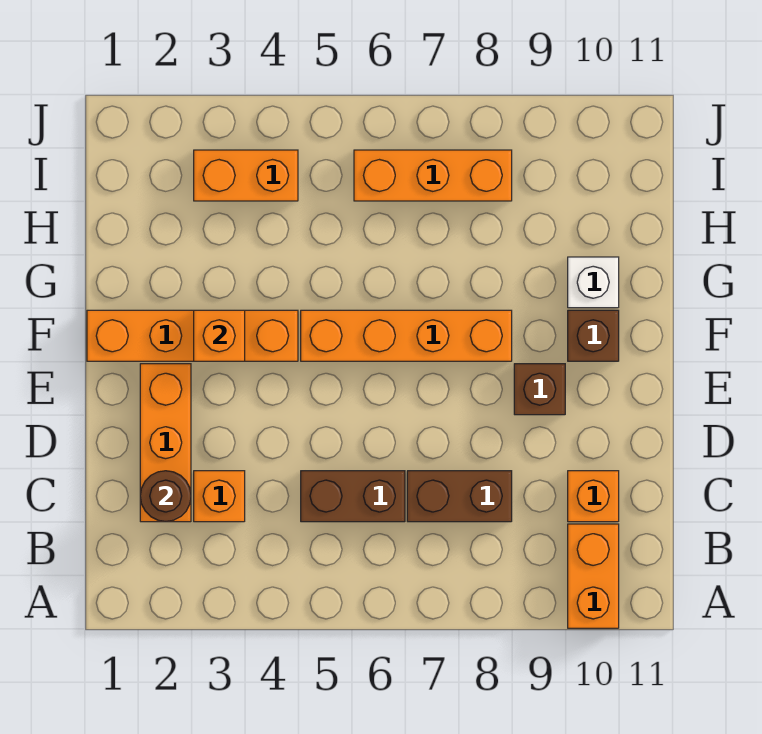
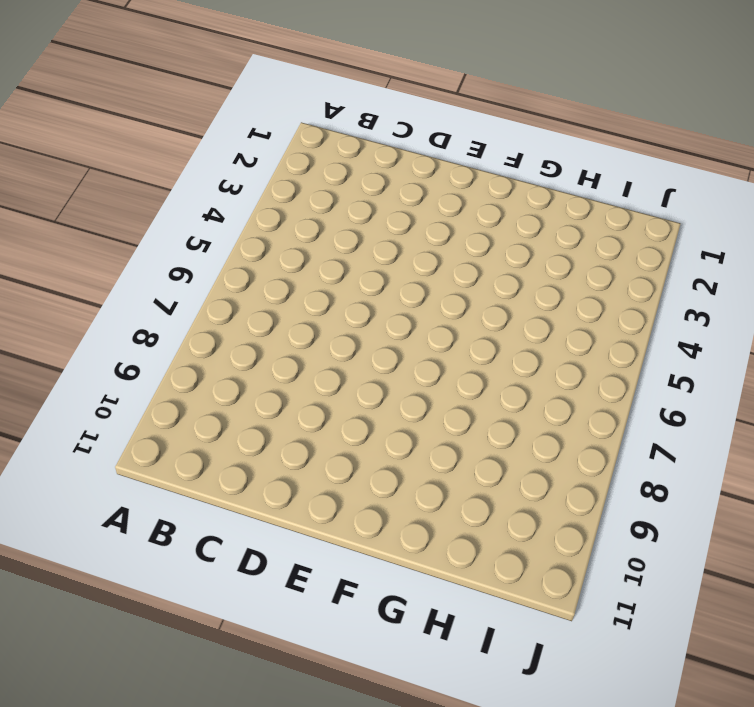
none -> orange brick A10:B10 level 1
none -> orange brick C2:E2 level 1
none -> orange brick C3 level 1

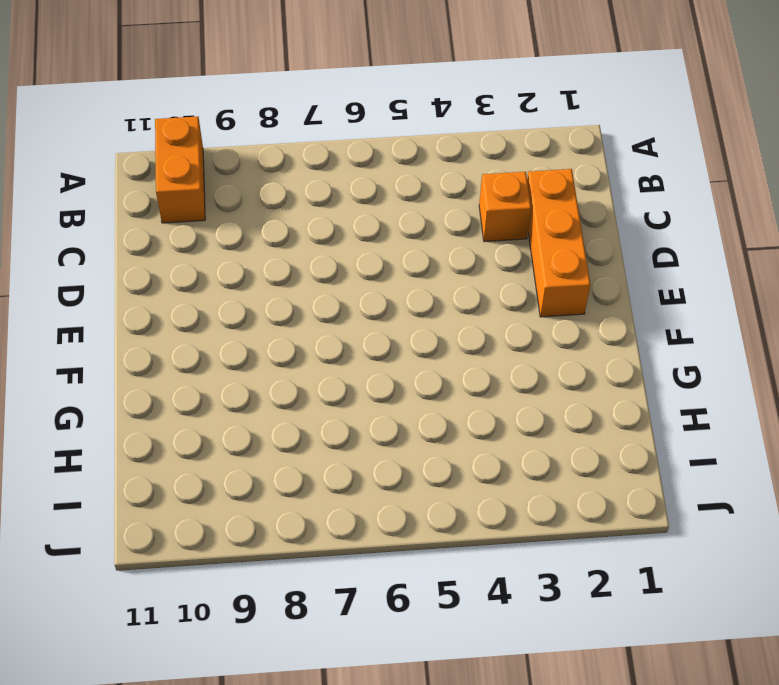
none -> brown brick C5:C6 level 1
none -> brown brick C7:C8 level 1
none -> orange brick C10 level 1

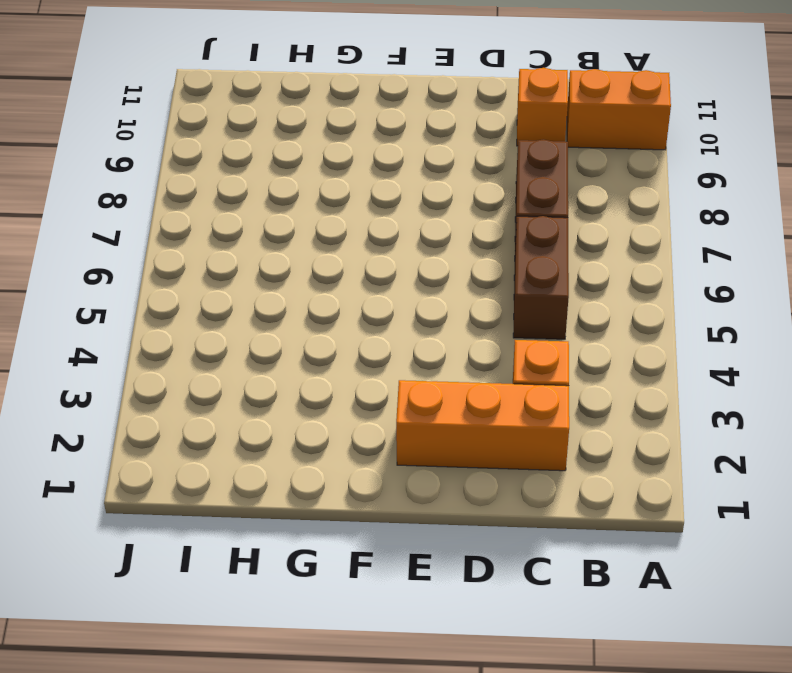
none -> brown brick E9 level 1
none -> orange brick F1:F4 level 1
none -> orange brick F5:F8 level 1

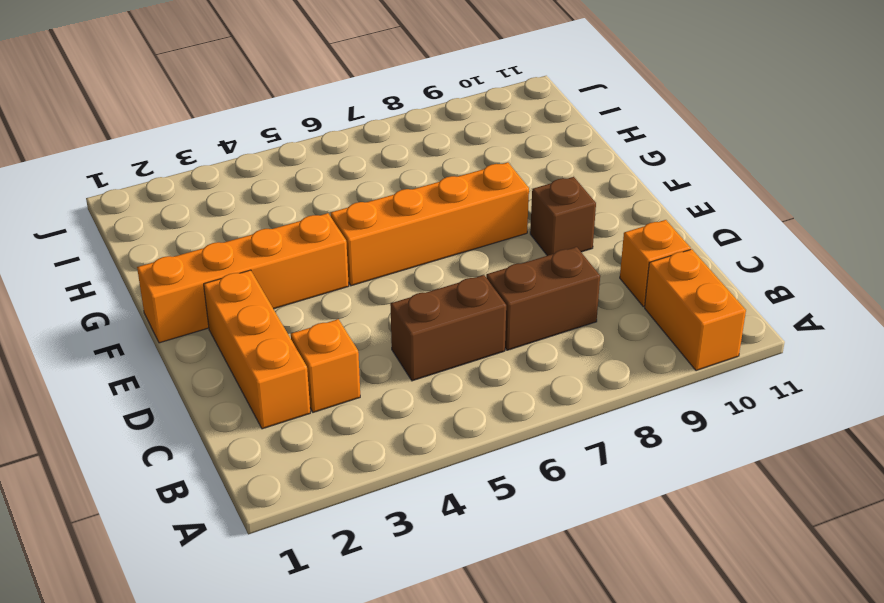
none -> brown brick F10 level 1
none -> white brick G10 level 1
none -> orange brick I3:I4 level 1

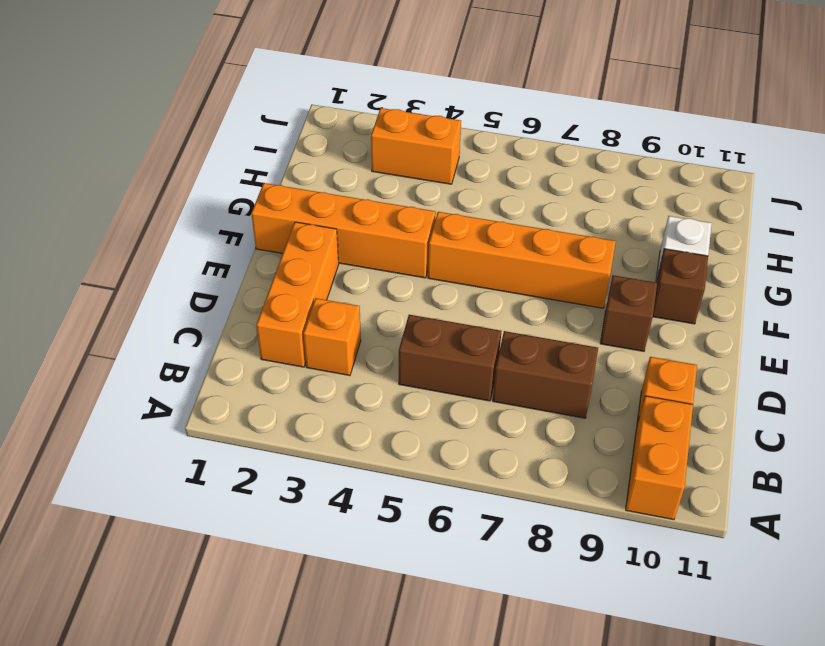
none -> orange brick I6:I8 level 1
none -> brown round brick C2 level 2
none -> orange brick F3 level 2

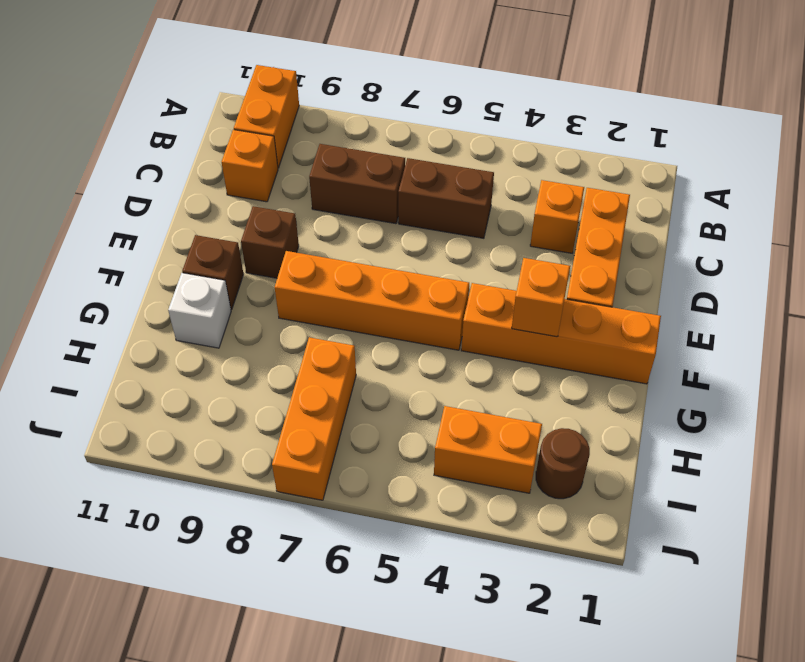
orange brick H7:J7 level 1 -> orange brick I6:I8 level 1
brown round brick I2 level 1 -> brown round brick C2 level 2

